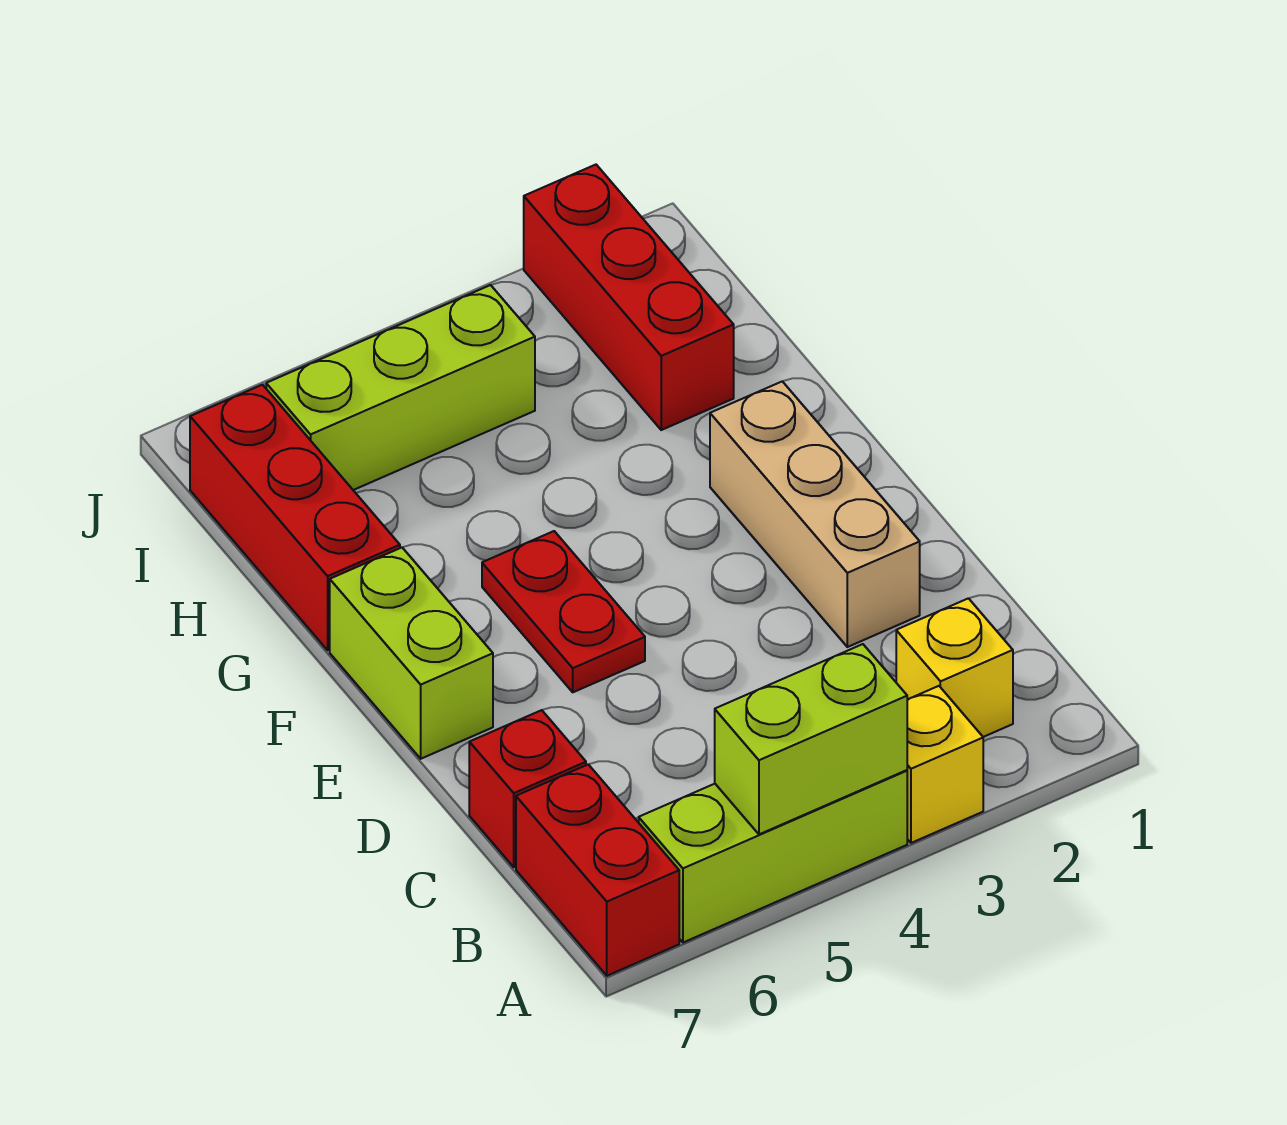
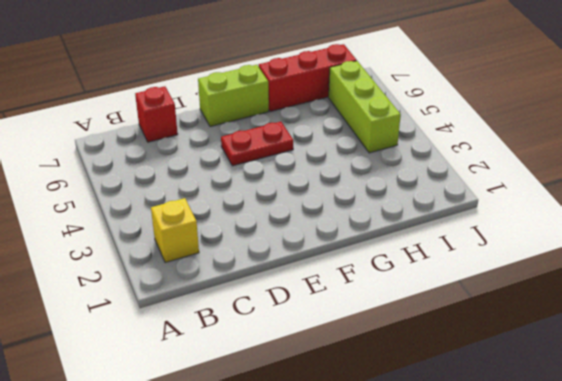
none -> yellow brick A3 level 1
none -> lime brick A4:A6 level 1
none -> red brick A7:B7 level 1

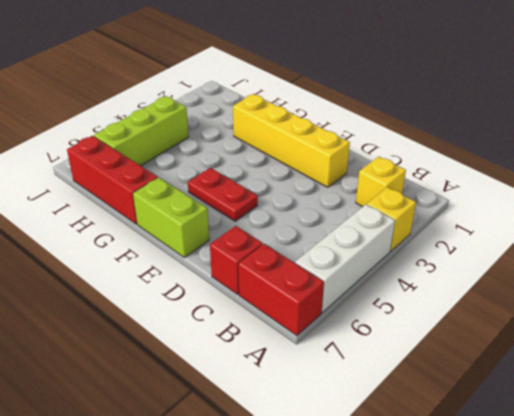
white brick A4:A6 level 1 -> lime brick A4:A6 level 1
yellow brick D2:G2 level 1 -> tan brick D2:F2 level 1
none -> red brick H2:J2 level 1
none -> lime brick A4:A5 level 2

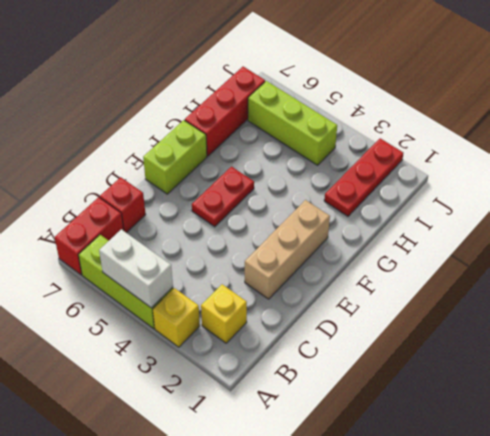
white brick A4:A5 level 2 -> lime brick A4:A5 level 2
red plate H2:J2 level 1 -> red brick H2:J2 level 1

